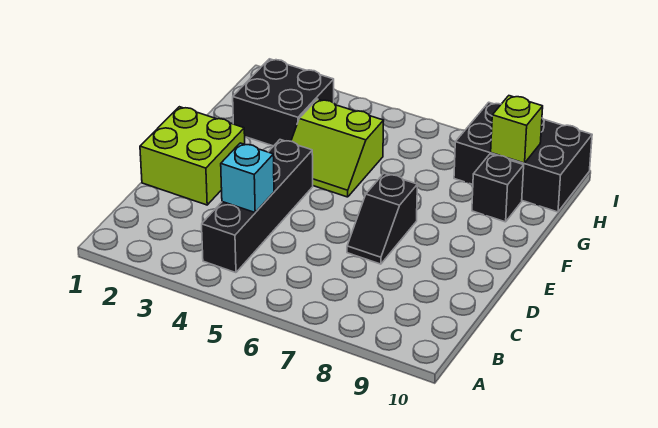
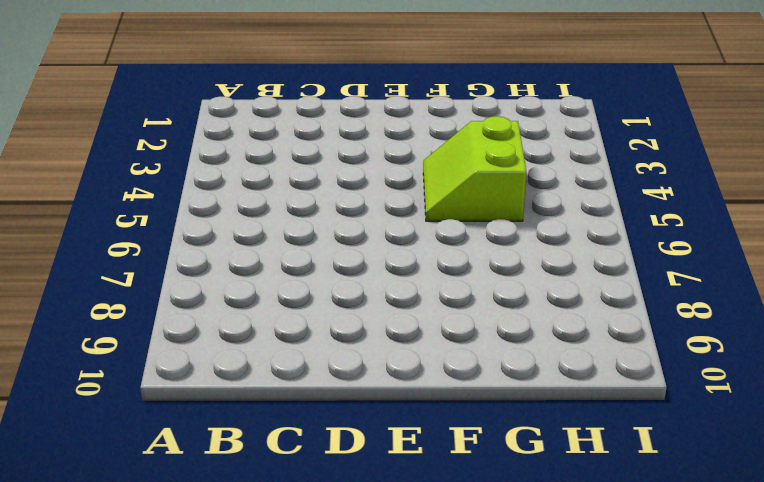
none -> black brick B4:E4 level 1
none -> lime brick D1:E2 level 1

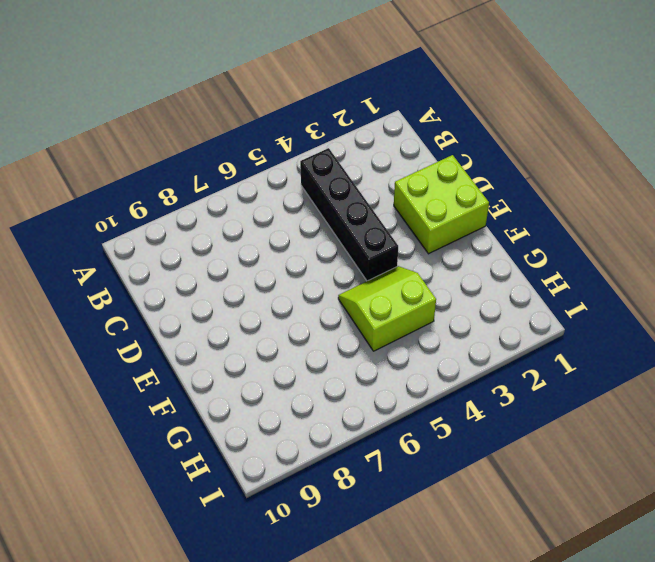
none -> black slope D7:E7 level 1 top E
none -> black brick G2:H3 level 1

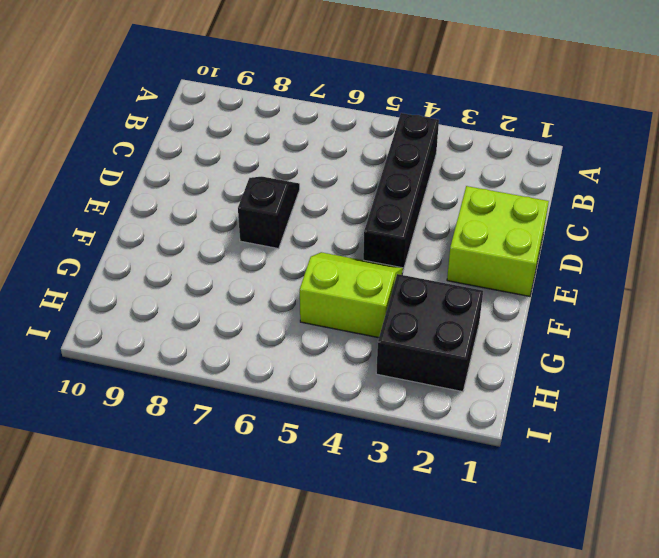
none -> black brick G9 level 1
none -> black brick H8:I10 level 1

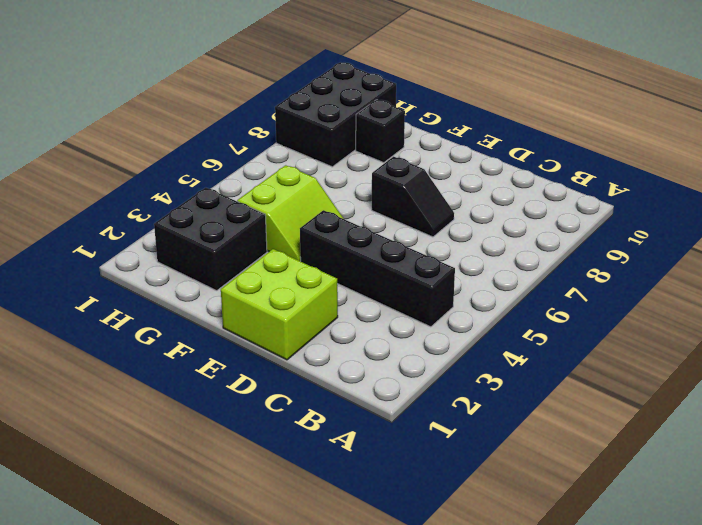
none -> cyan brick C4 level 2
none -> lime brick H9 level 2

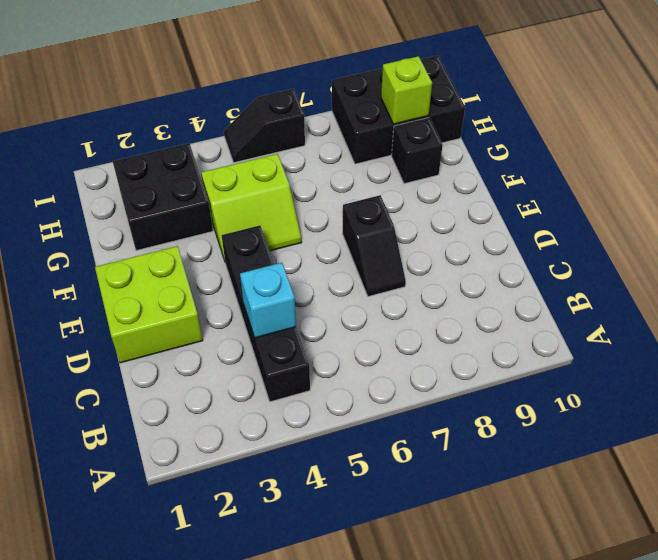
black slope I5:I6 level 1 top 6 -> none

